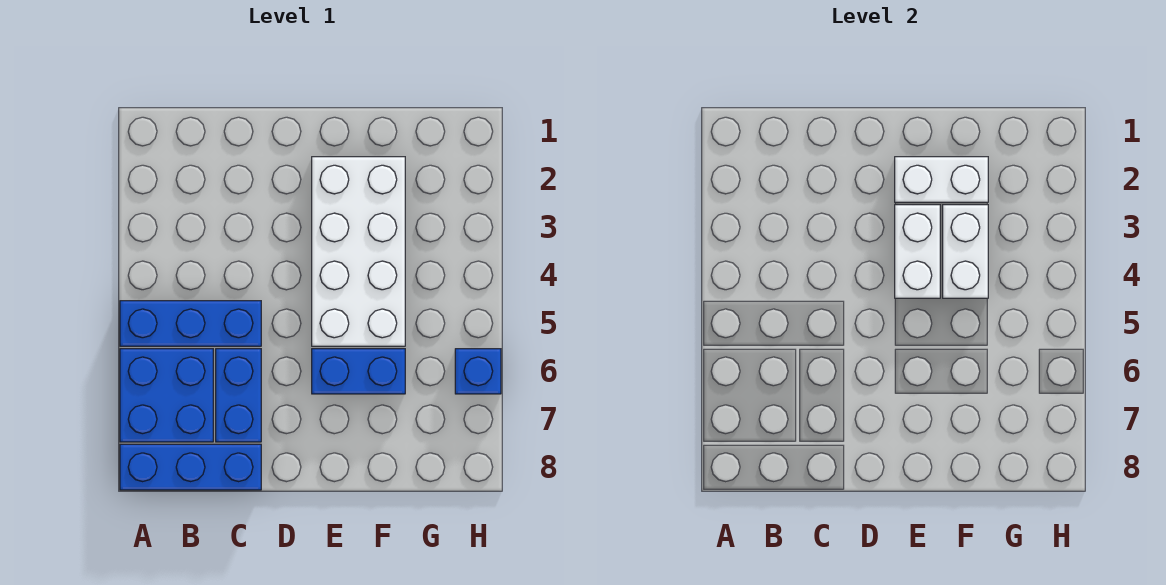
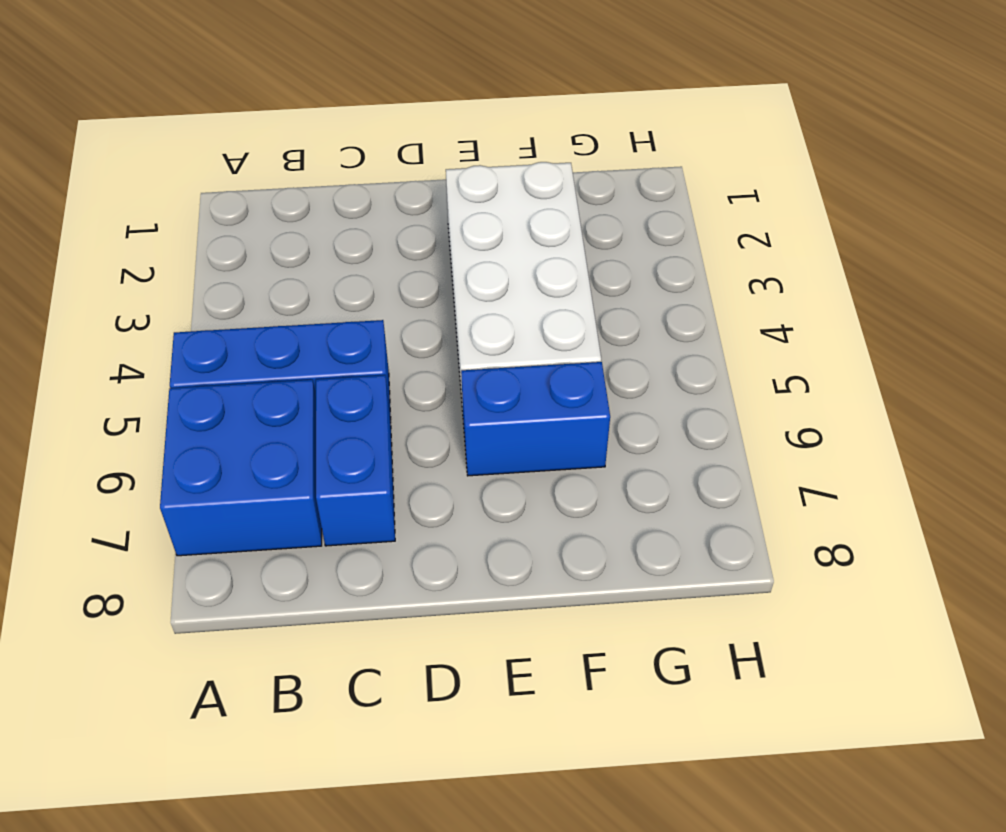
none -> blue brick A8:C8 level 1
none -> blue brick H6 level 1

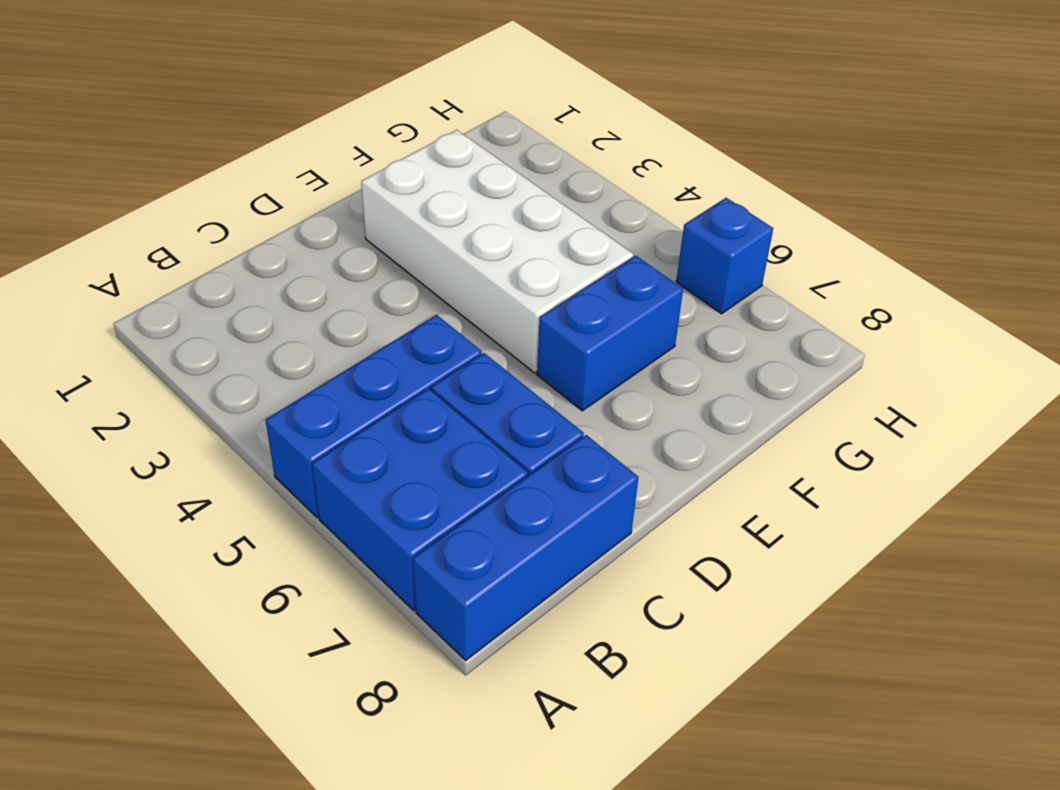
none -> white brick E2:F2 level 2
none -> white brick E3:E4 level 2

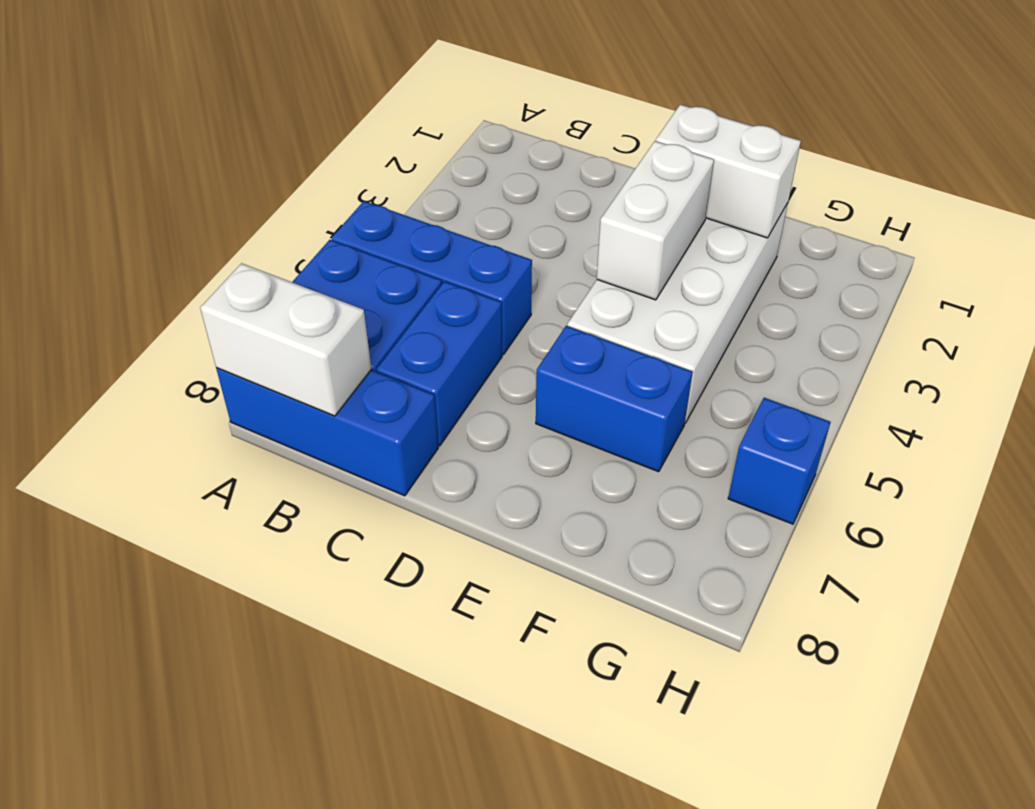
white brick A8:B8 level 2 -> white brick F3:F4 level 2

